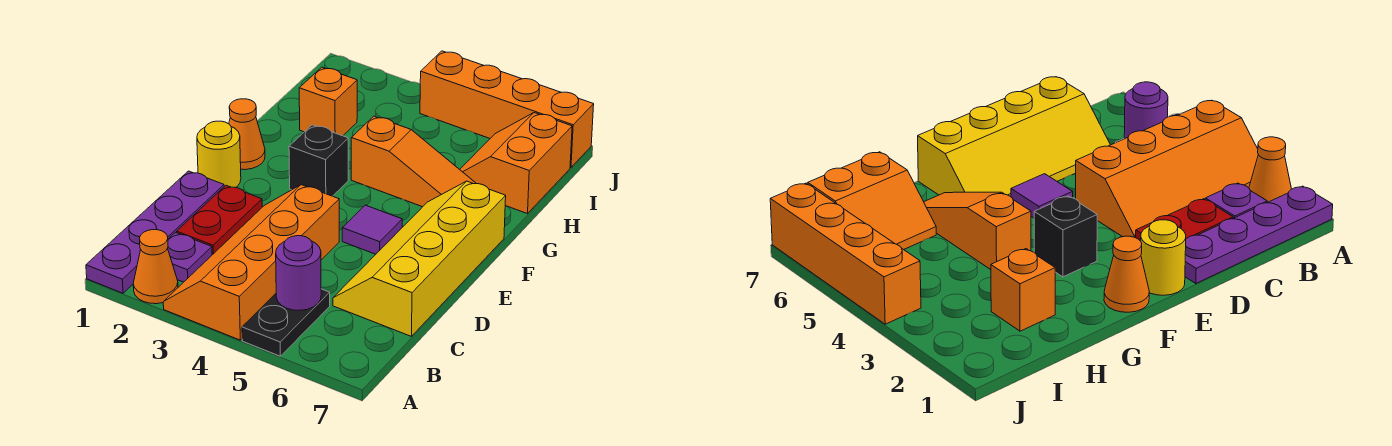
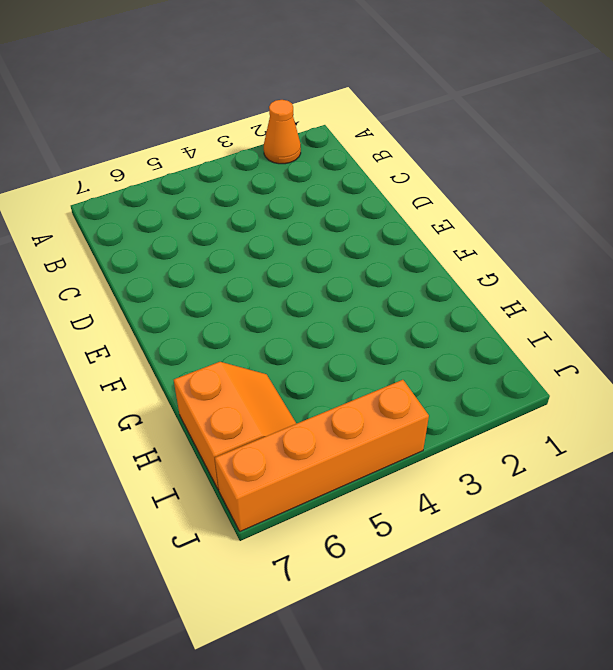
none -> purple plate A1:D1 level 1
none -> orange slope A3:D4 level 1 top 4
none -> black plate A5:B5 level 1

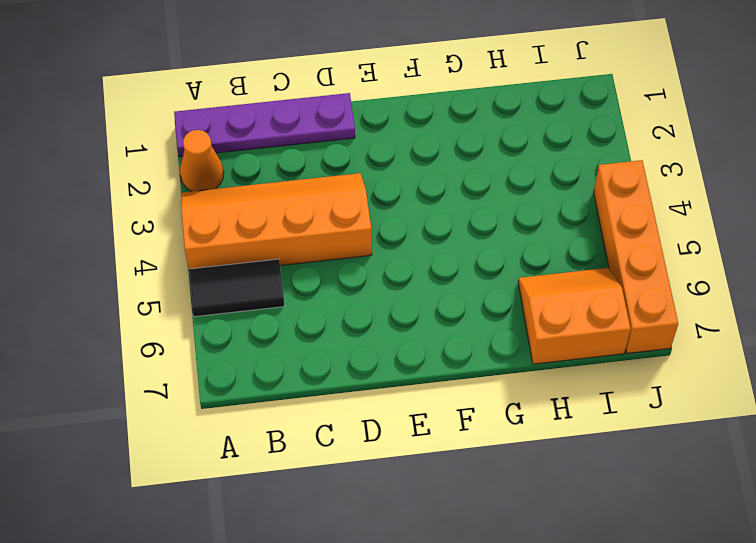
black tile A5:B5 level 1 -> black plate A5:B5 level 1
none -> purple plate B2 level 1
none -> red plate C2:D2 level 1
none -> yellow slope C6:F7 level 1 top 7

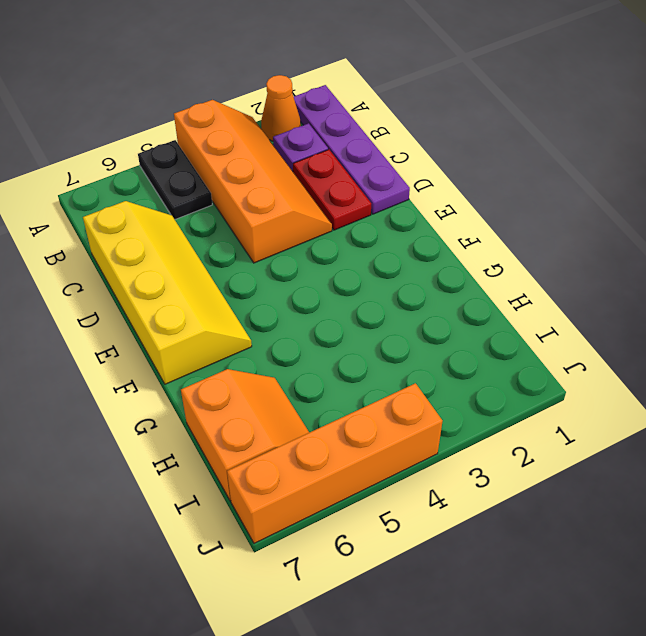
none -> yellow round brick E1 level 1
none -> purple tile E5 level 1
none -> orange cone F1 level 1

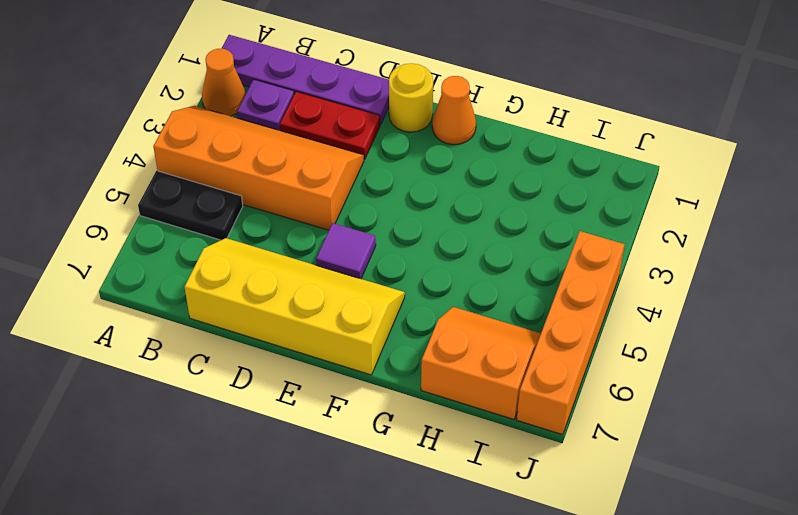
none -> black brick F3 level 1
none -> orange slope G4:G6 level 1 top 4
none -> orange brick H2 level 1

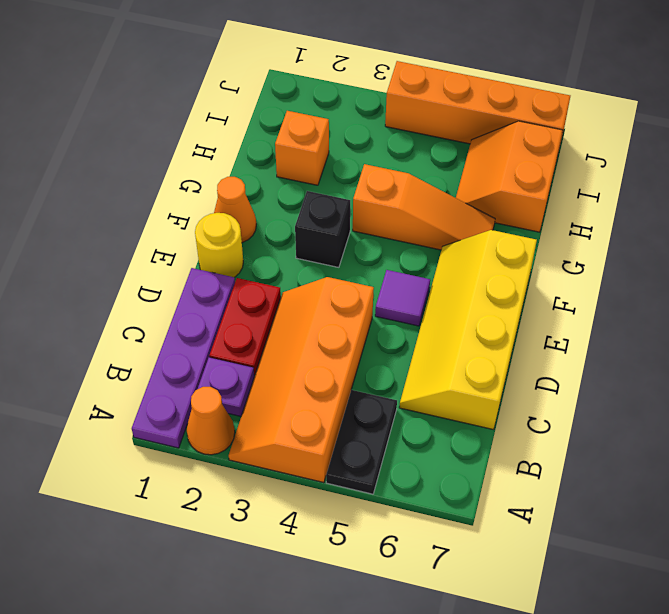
none -> purple round brick B5 level 2

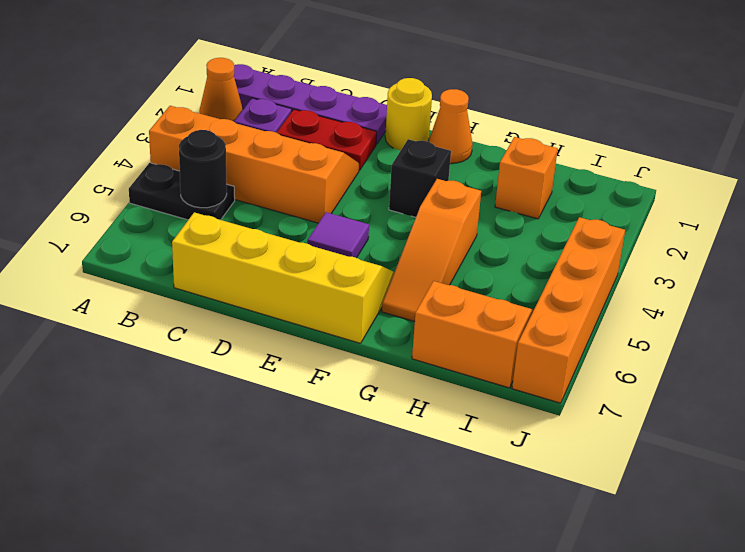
black round brick B5 level 2 -> purple round brick B5 level 2

